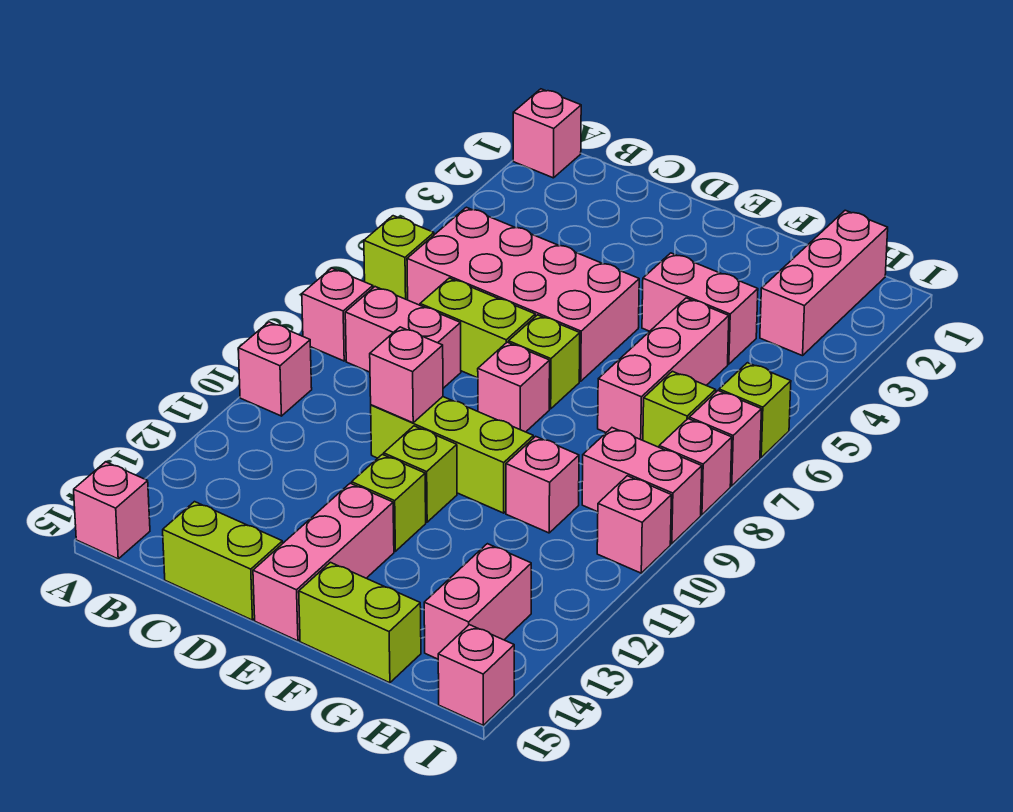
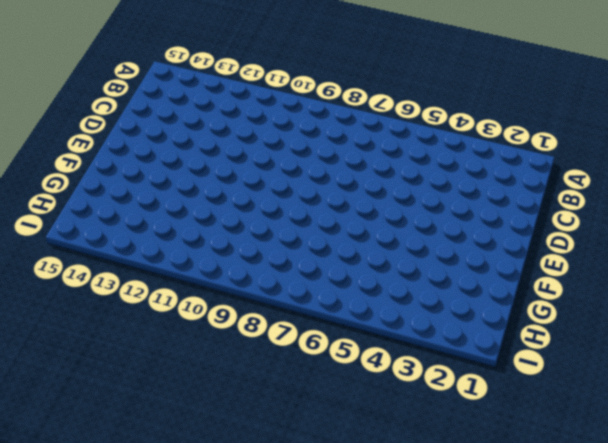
none -> pink brick A1 level 1
none -> lime brick A6 level 1
none -> pink brick A8 level 1

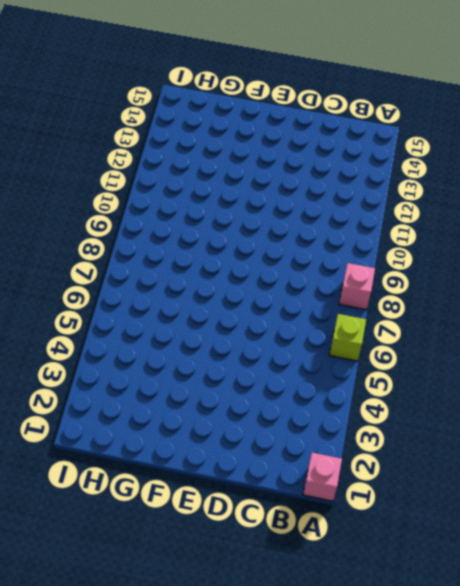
none -> pink brick A10 level 1
none -> pink brick A15 level 1
none -> pink brick B5:E6 level 1

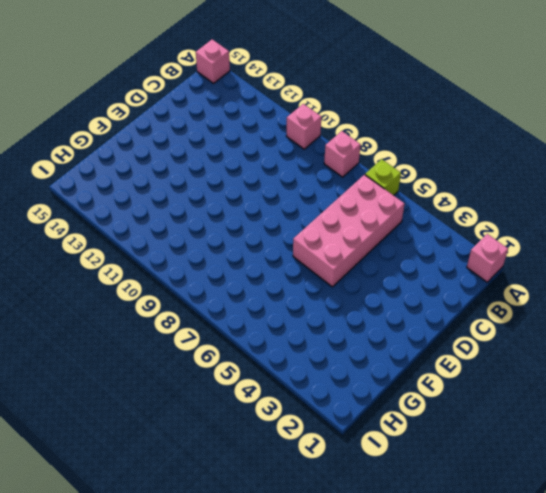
none -> pink brick B8:C8 level 1
none -> lime brick C7:D7 level 1
none -> lime brick C15:D15 level 1

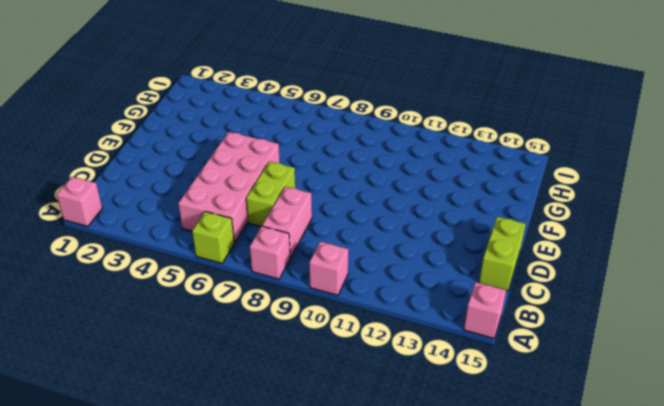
none -> lime brick D10:F10 level 1
none -> lime brick E7 level 1
none -> pink brick E8 level 1

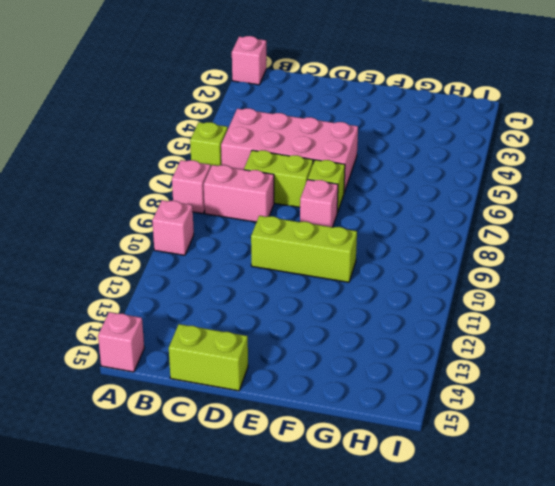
none -> lime brick E11 level 1
none -> lime brick E12 level 1
none -> pink brick E13:E15 level 1

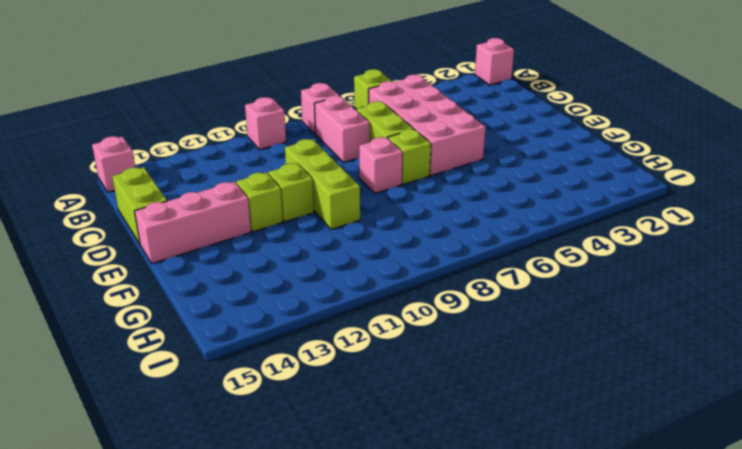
none -> pink brick F4:G4 level 1
none -> lime brick F15:G15 level 1
none -> pink brick G5:G7 level 1

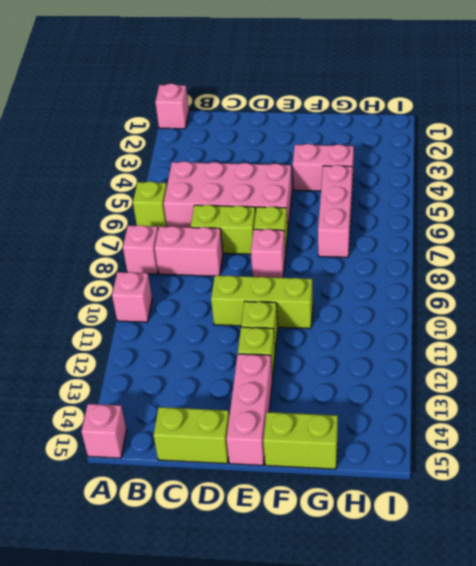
none -> pink brick G10 level 1
none -> pink brick H1:H3 level 1
none -> lime brick H7 level 1

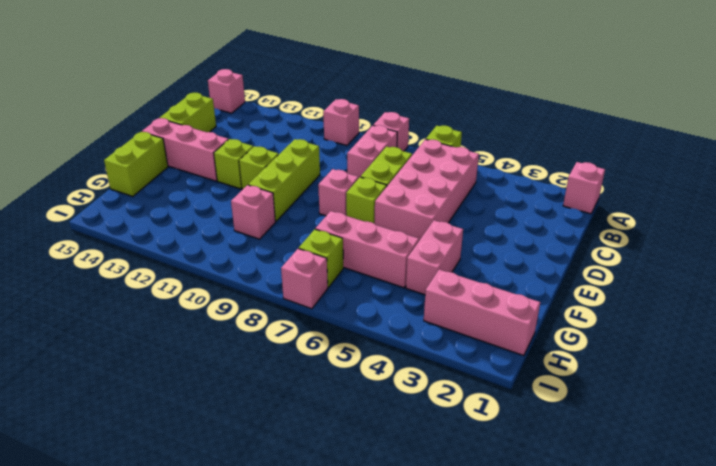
none -> pink brick H9:I9 level 1
none -> pink brick H13:H14 level 1
none -> lime brick I6 level 1

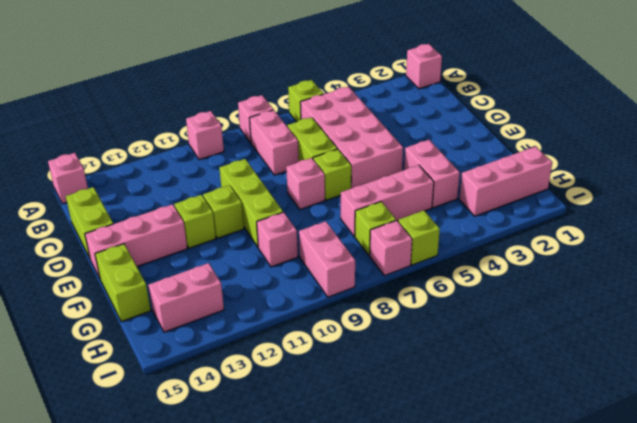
none -> pink brick I8 level 1
none -> pink brick I10 level 1
none -> pink brick I15 level 1

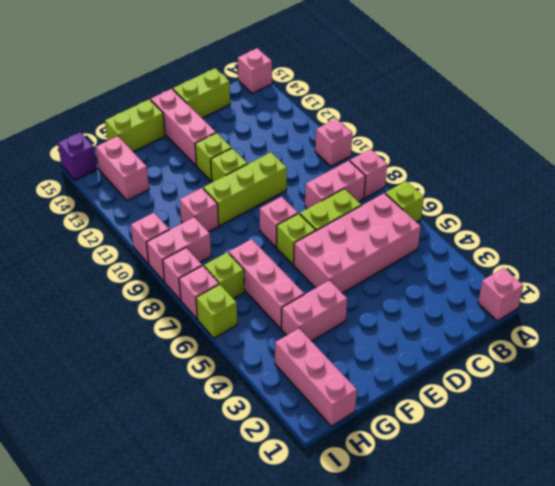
purple brick I15 level 1 -> pink brick I15 level 1
none -> pink brick D10 level 2

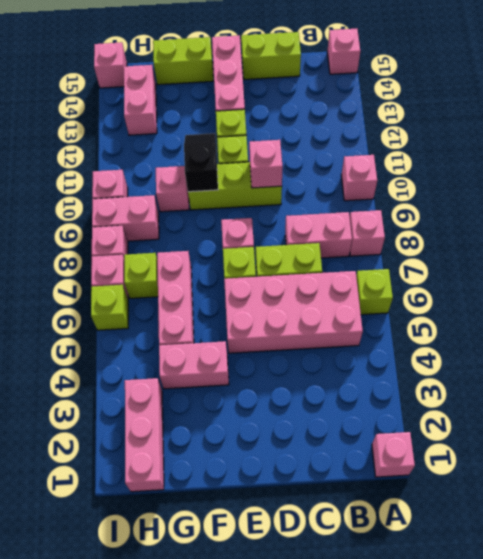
black slope F10:F11 level 2 top 10 -> none

